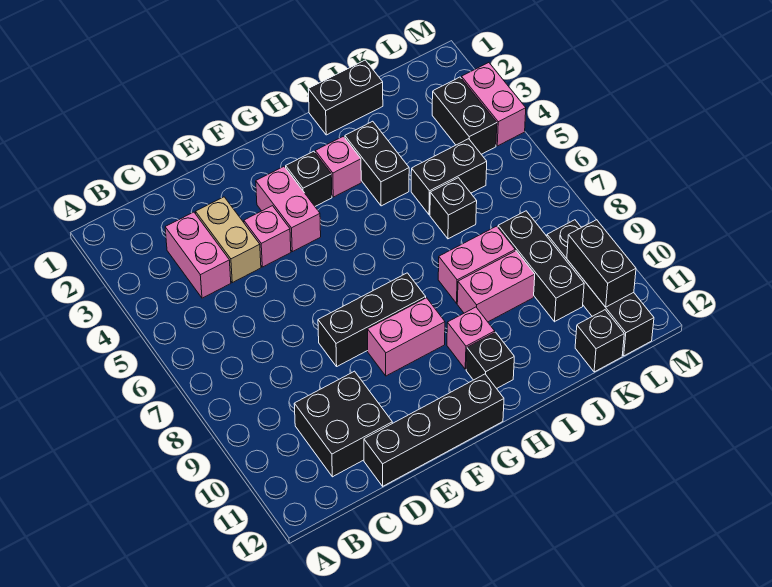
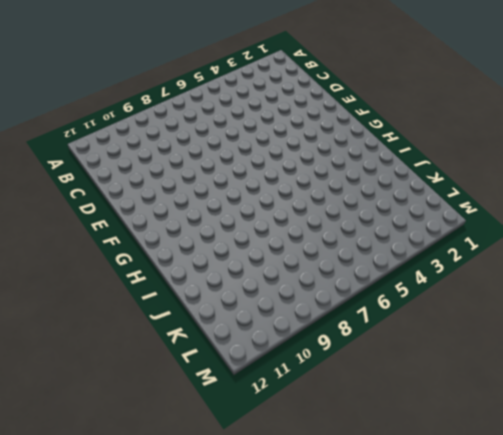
none -> pink brick C3:C4 level 1
none -> black brick C10:D11 level 1
none -> tan brick D3:D4 level 1

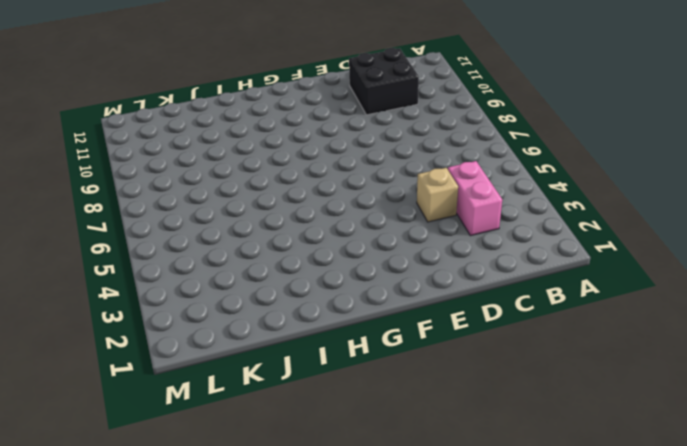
tan brick D4 level 1 -> tan brick D3:D4 level 1
none -> black brick D12:G12 level 1
none -> pink brick E4 level 1
none -> black brick E8:G8 level 1

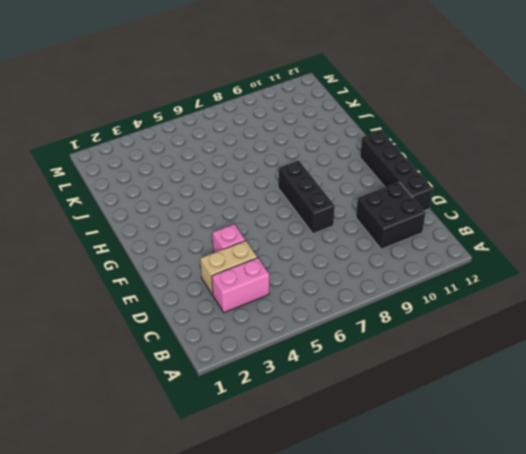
none -> pink brick F3:F4 level 1
none -> pink brick F9:G9 level 1
none -> black brick G3 level 1

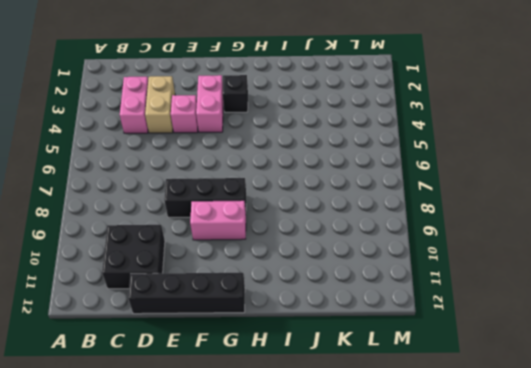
none -> pink brick H3 level 1
none -> pink brick H10 level 1
none -> black brick H11 level 1

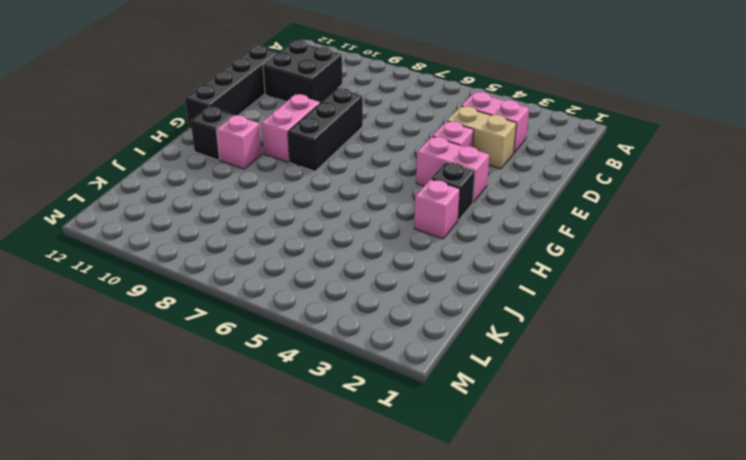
none -> black brick I1:J1 level 1
none -> black brick I3:I4 level 1
none -> pink brick I8:J8 level 1

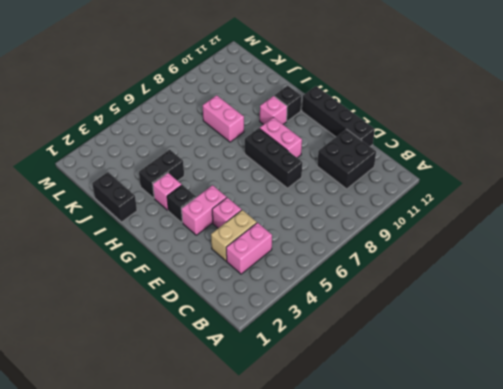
none -> pink brick I9:J9 level 1
none -> black brick J5:K5 level 1
none -> black brick J6 level 1

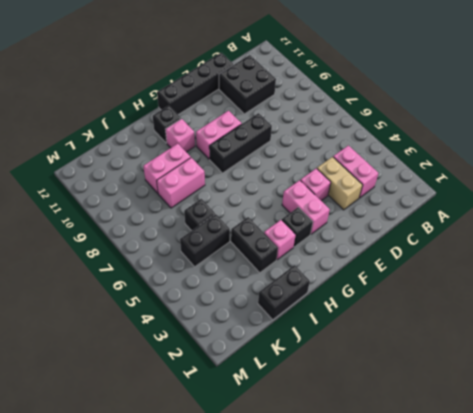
none -> black brick K8:K10 level 1
none -> black brick K12 level 1
none -> black brick L3:L4 level 1

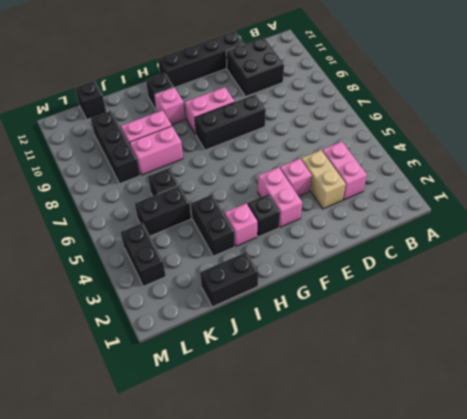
none -> black brick L9:L12 level 1
none -> pink brick M3:M4 level 1
none -> black brick L10:L11 level 2

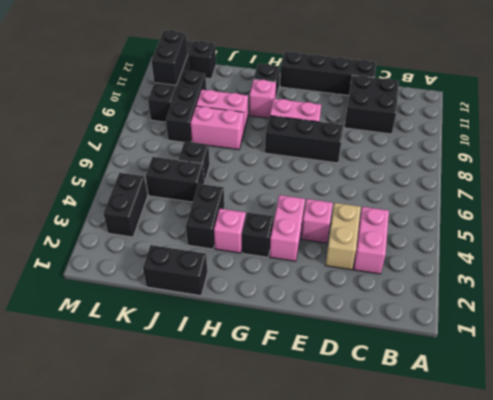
none -> pink brick M3:M4 level 1

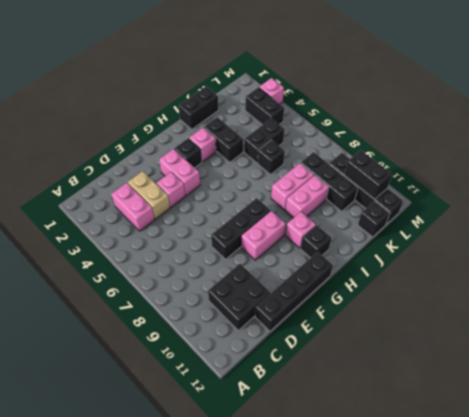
pink brick M3 level 1 -> pink brick M3:M4 level 1

